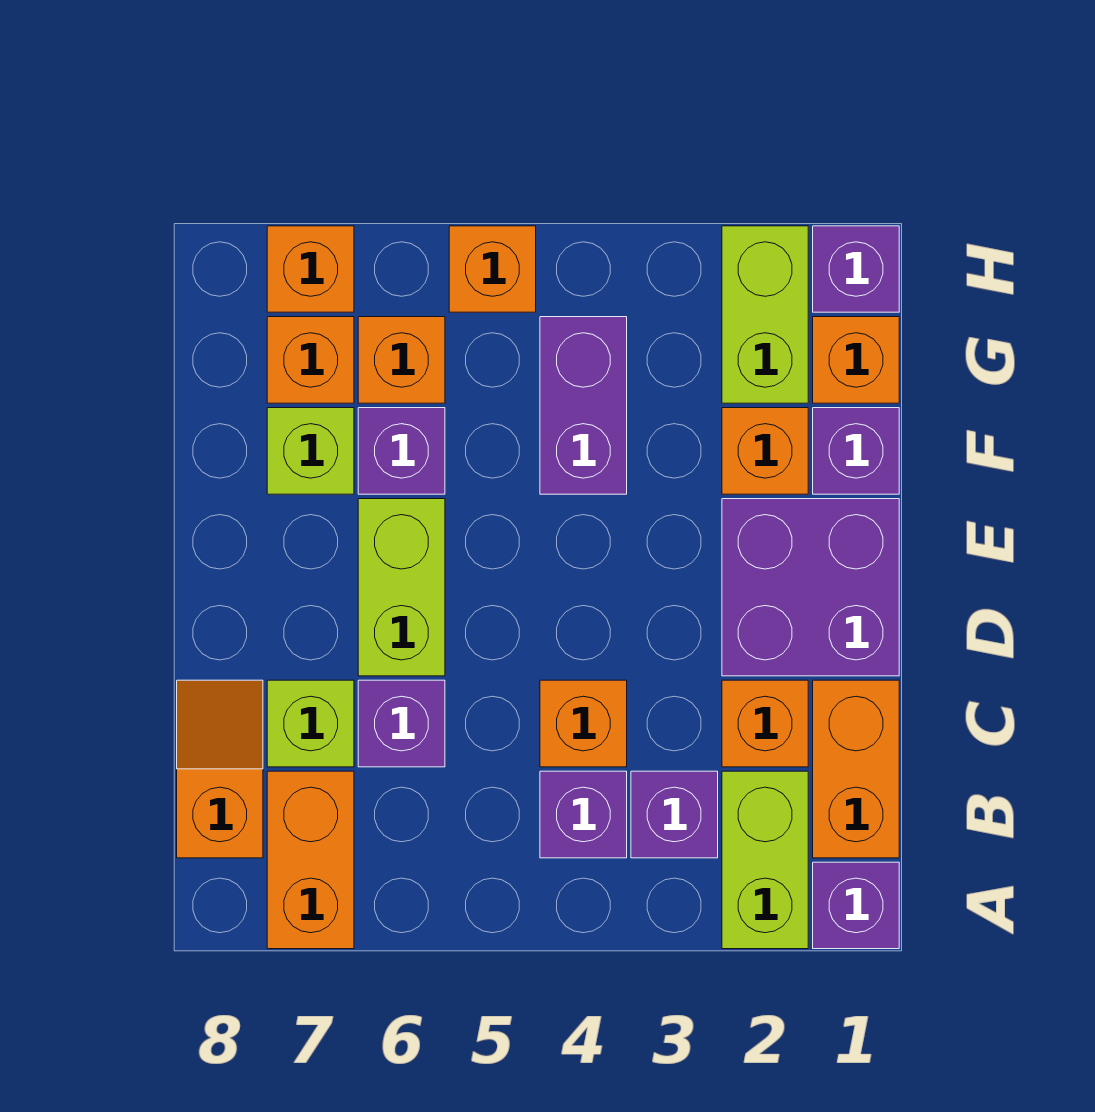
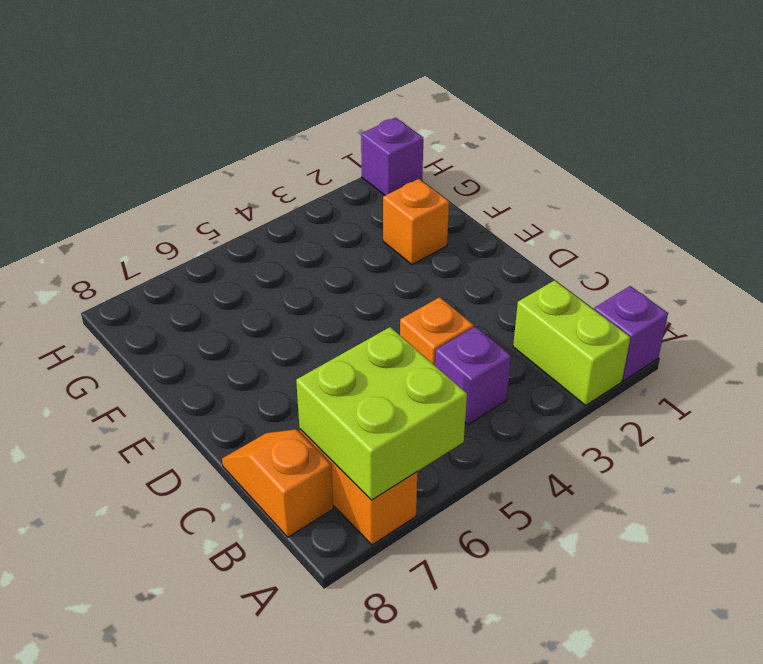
lime brick A6:B7 level 2 -> none
none -> orange brick B1:C1 level 1
none -> purple brick B3 level 1
none -> orange brick C2 level 1

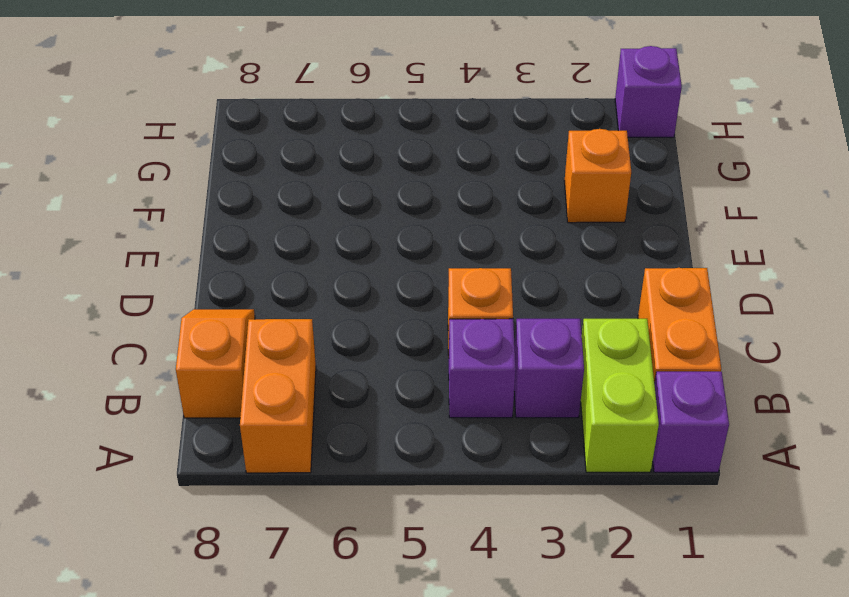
none -> orange brick C2 level 1
none -> purple brick C6 level 1
none -> lime brick C7 level 1

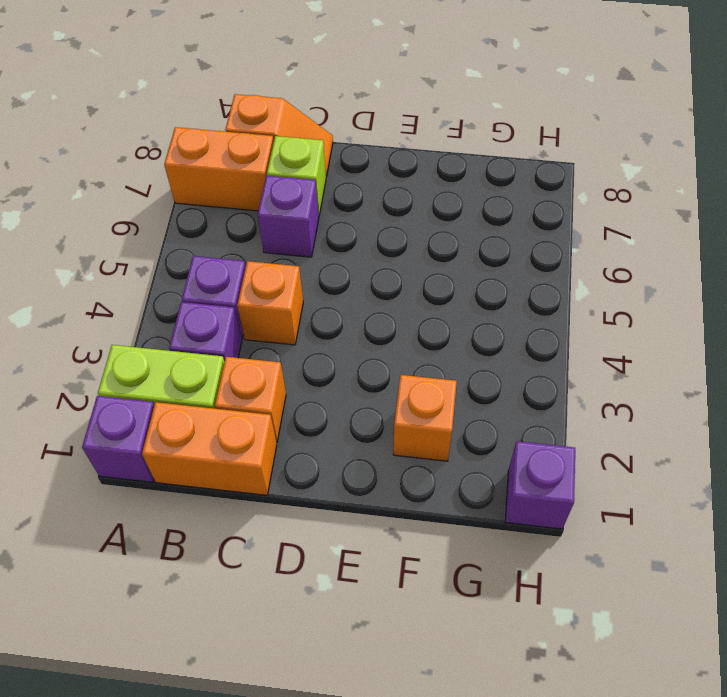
none -> purple brick D1:E2 level 1
none -> lime brick D6:E6 level 1
none -> purple brick F1 level 1

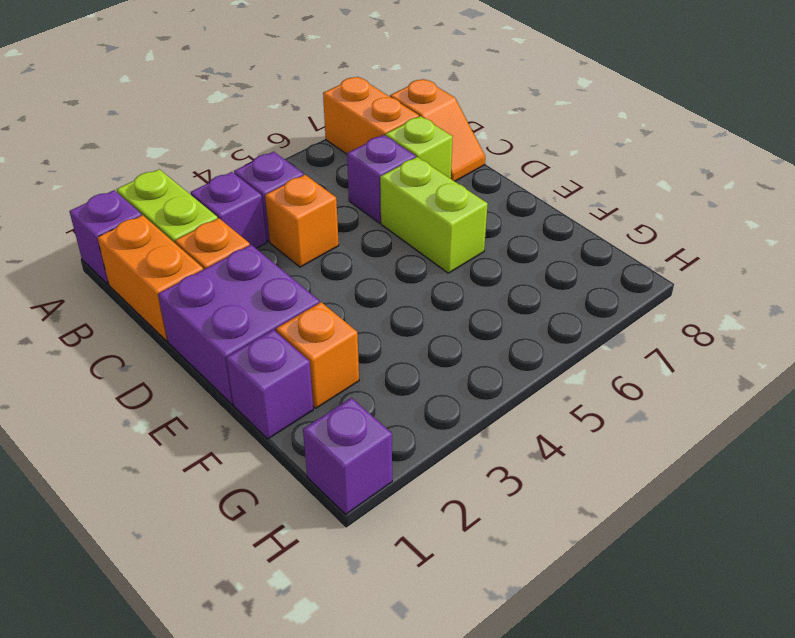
none -> purple brick F4:G4 level 1
none -> purple brick F6 level 1
none -> lime brick F7 level 1

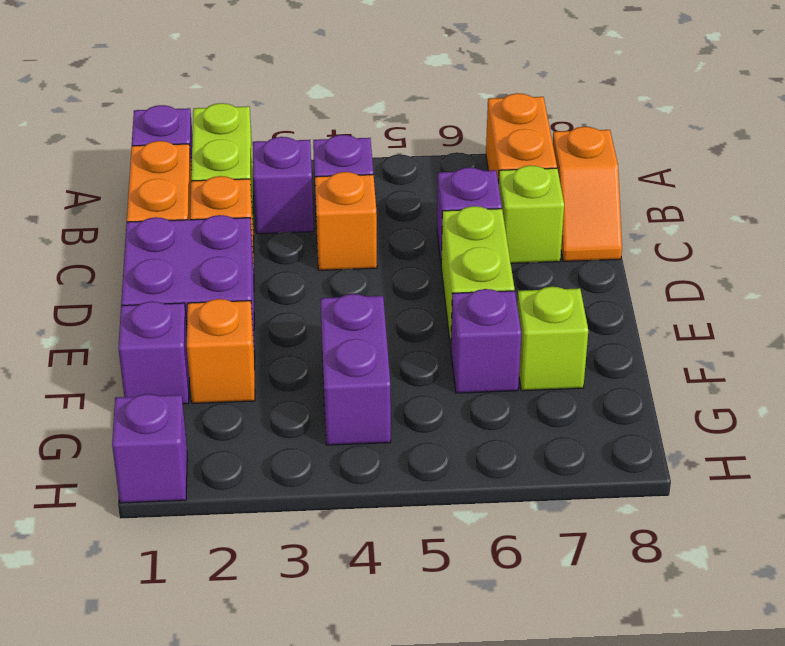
none -> orange brick G1 level 1
none -> lime brick G2:H2 level 1
none -> orange brick G6 level 1

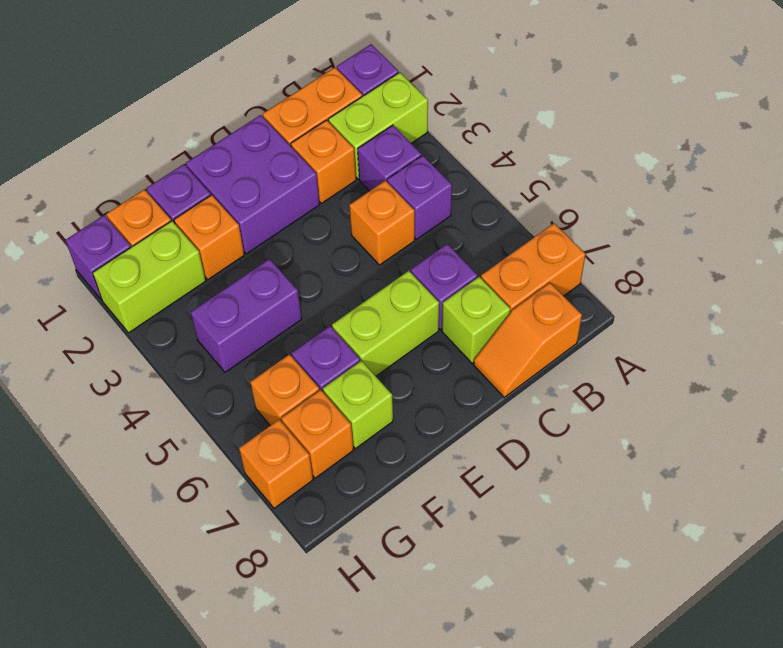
none -> orange brick H5 level 1

